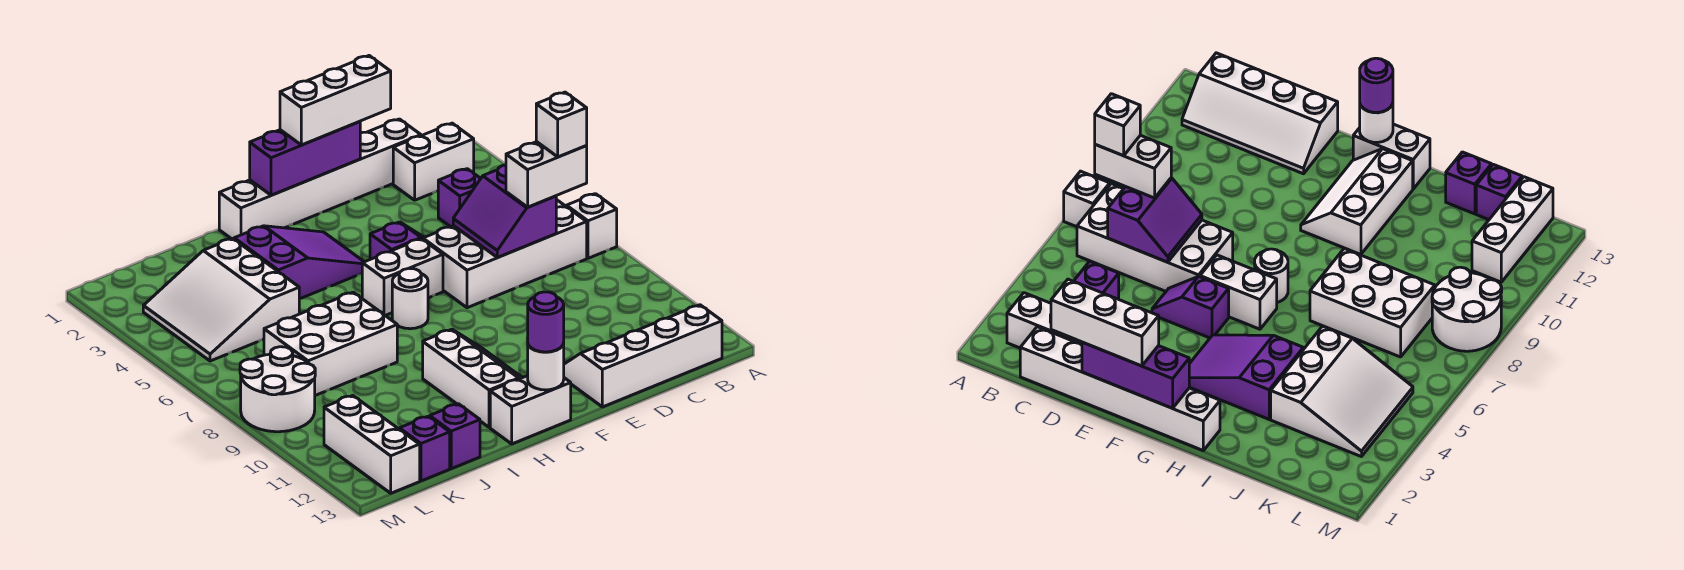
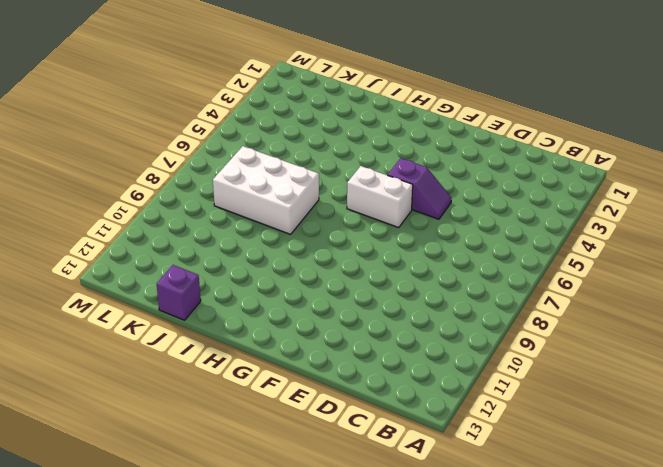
none -> white brick A7 level 1
none -> white brick B2:C2 level 1
none -> white brick B6:E7 level 1

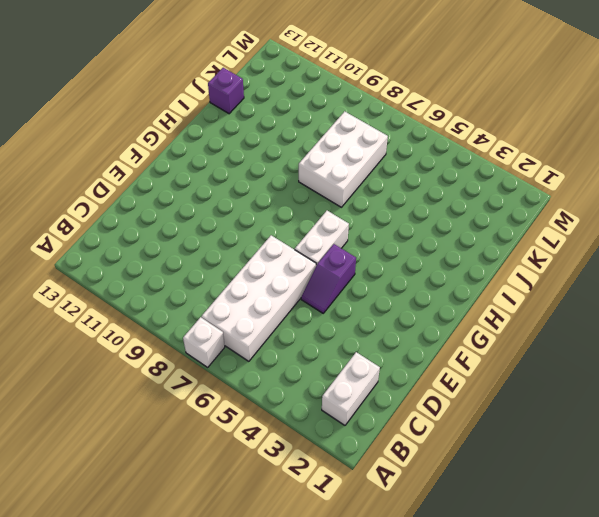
none -> white slope B12:E13 level 1 top 13
none -> white brick C1:H1 level 1
none -> purple brick C4 level 1

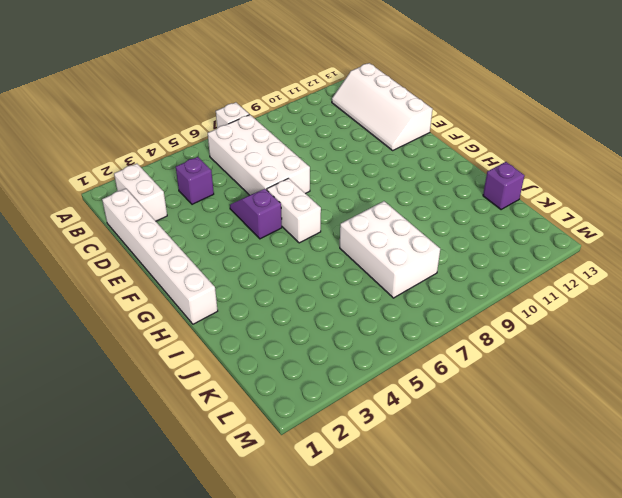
none -> purple slope G3:I4 level 1 top I
none -> white round brick G7 level 1
none -> white slope G10:H12 level 1 top H

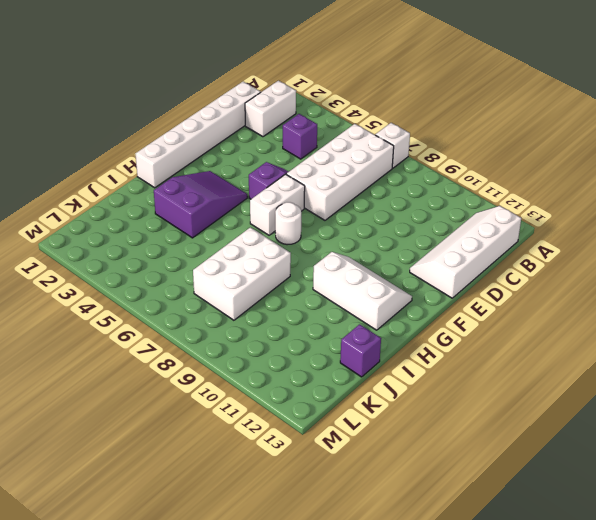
none -> white brick G13:H13 level 1
none -> white slope J3:L5 level 1 top J
none -> purple brick K13 level 1

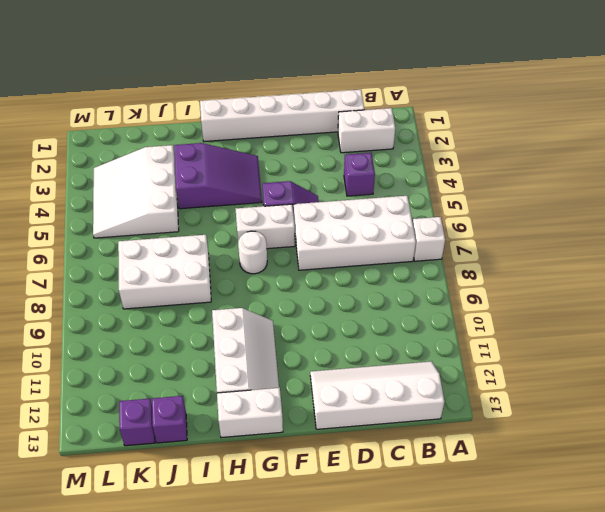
none -> white round brick L8:M9 level 1
none -> white brick L11:L13 level 1
none -> purple slope C6:D7 level 2 top C

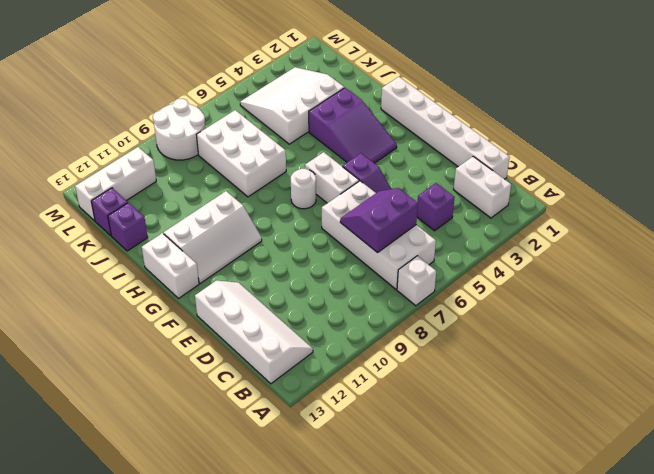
none -> purple brick E1:G1 level 2
none -> white round brick G13 level 2
none -> white brick B7:C7 level 3

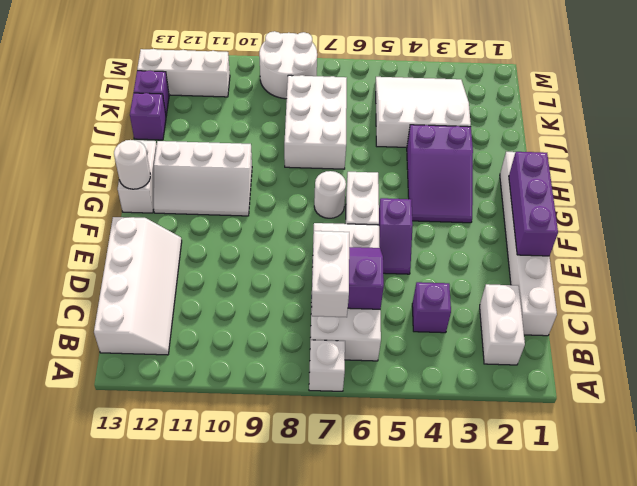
none -> white brick D1:F1 level 3
none -> purple round brick G13 level 3
none -> white brick B7 level 4

